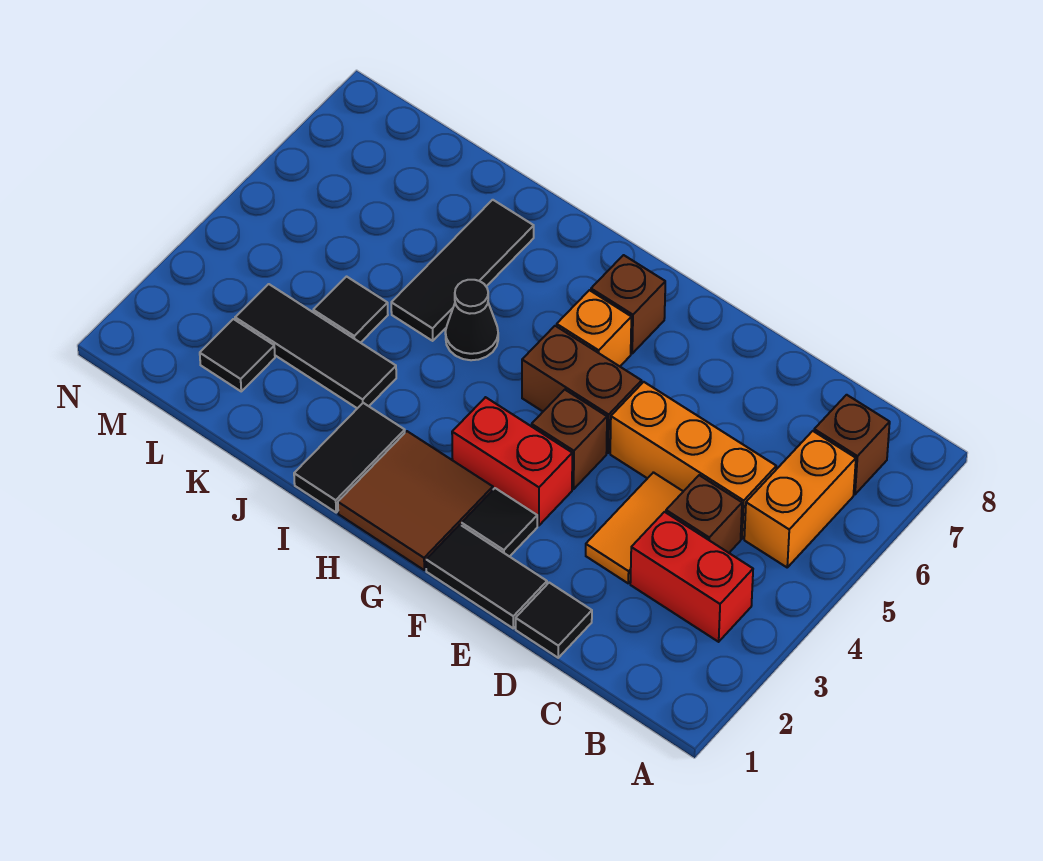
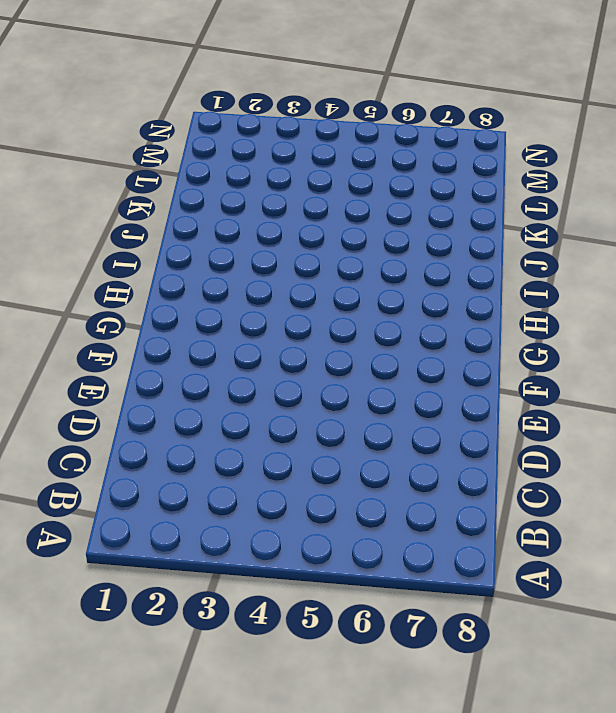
none -> red brick B3:C3 level 1
none -> orange brick B5:B6 level 1
none -> brown brick B7 level 1

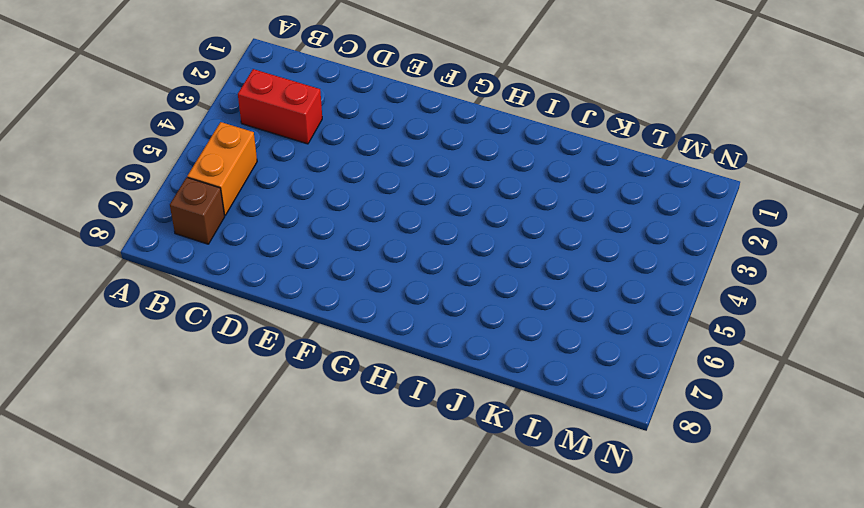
none -> brown brick C4 level 1
none -> orange brick C5:E5 level 1
none -> black tile D1 level 1

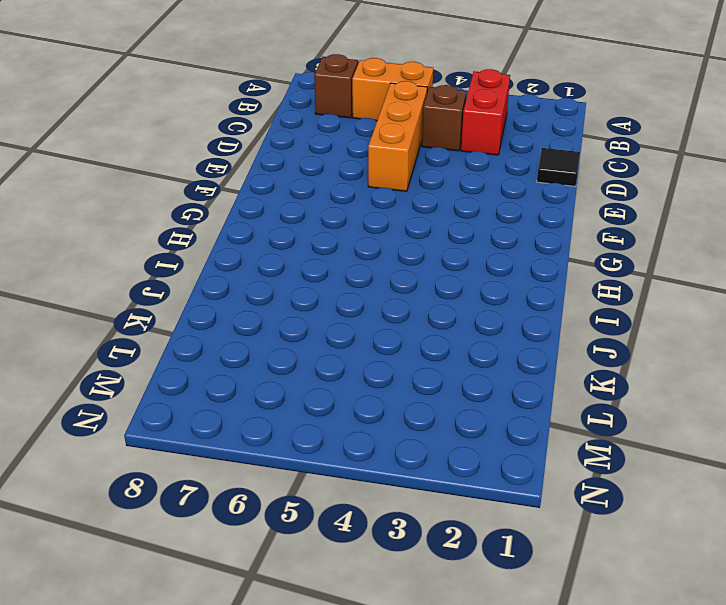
none -> orange tile D3:D4 level 1
none -> black tile E1:F1 level 1
none -> black tile F2 level 1

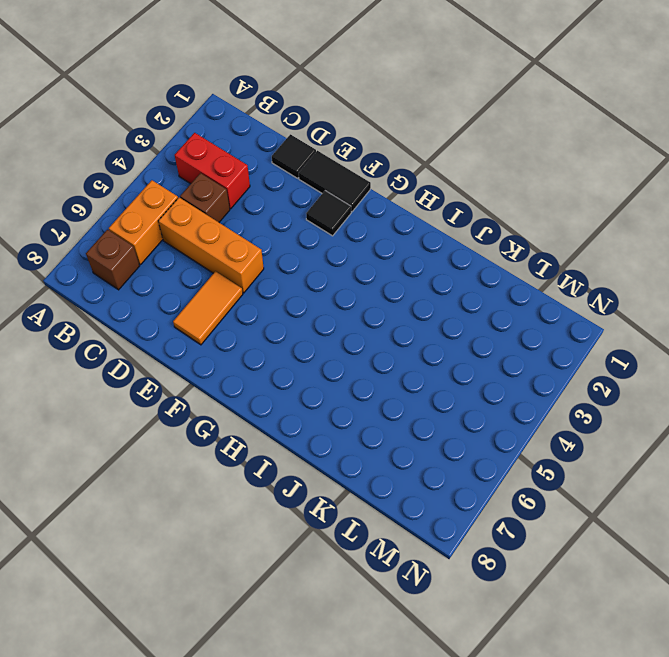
orange tile E6:E7 level 1 -> orange tile D3:D4 level 1
none -> red brick F3:G3 level 1
none -> brown brick F4 level 1
none -> brown brick F5:G5 level 1

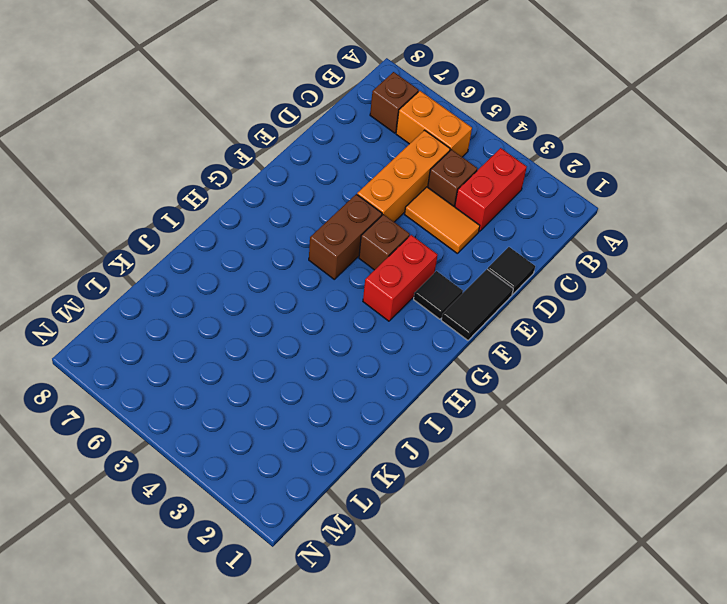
none -> brown tile G1:H2 level 1
none -> orange brick G6 level 1
none -> brown brick G7 level 1

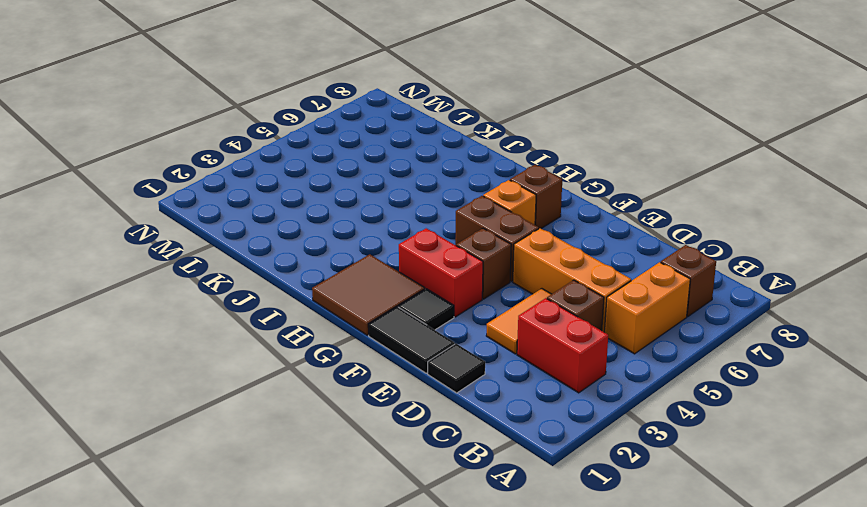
none -> black tile I1:I2 level 1
none -> black cone I5 level 1
none -> black tile J3:L3 level 1

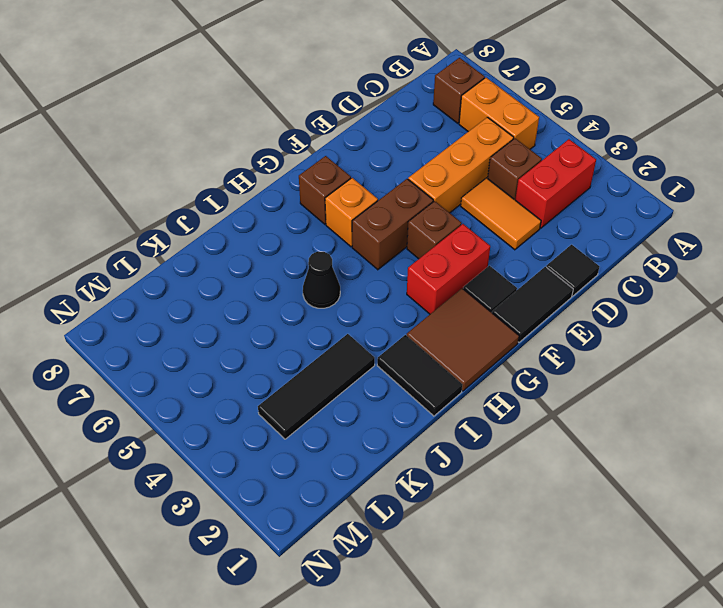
none -> black tile J5:J7 level 1
none -> black tile K4 level 1
none -> black tile L2 level 1

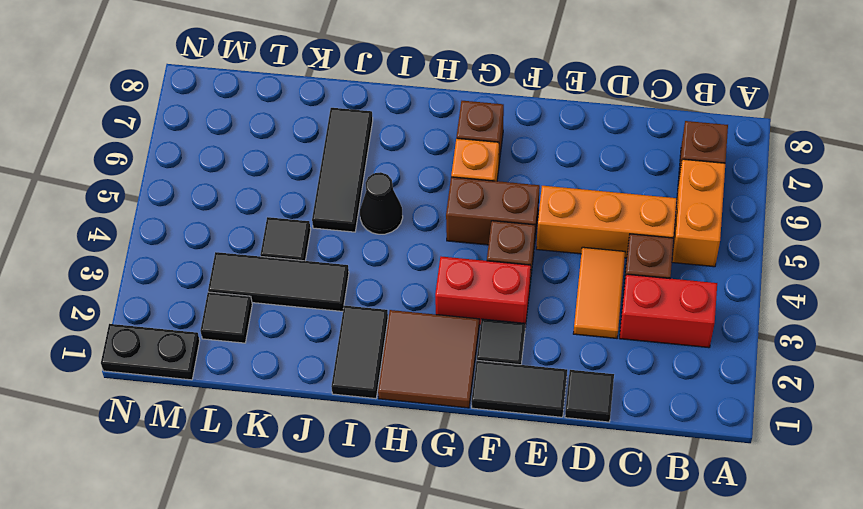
black plate M1:N1 level 1 -> none

